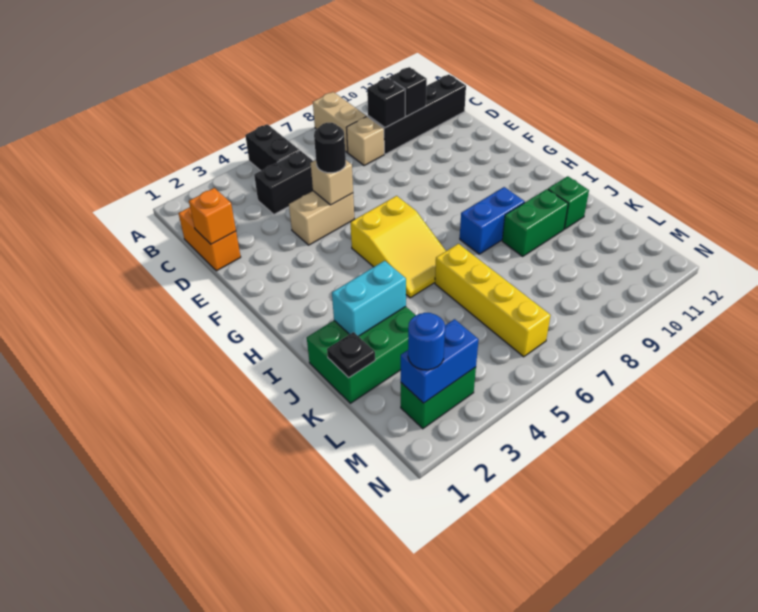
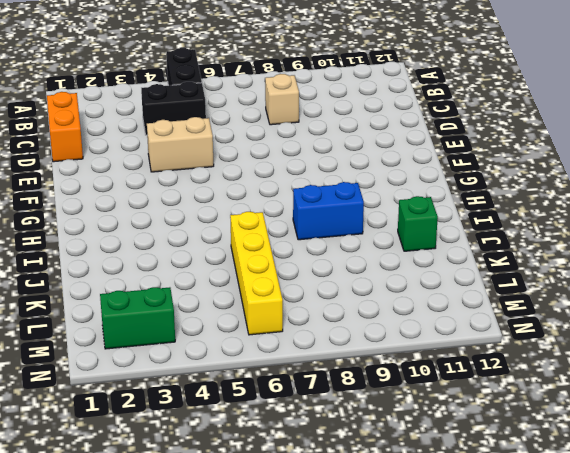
none -> tan brick A8:B8 level 1
none -> black brick C9:C12 level 1
none -> yellow slope G5:I6 level 1 top G

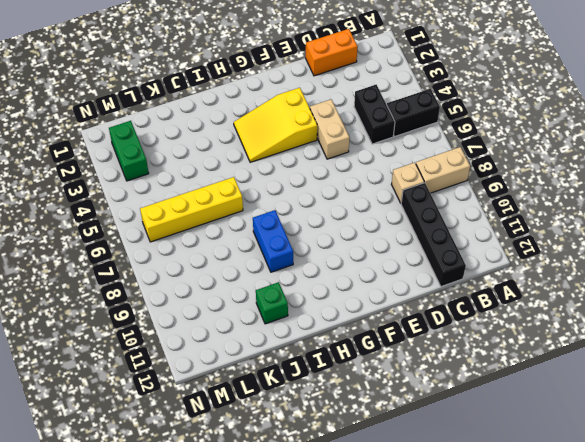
yellow slope F3:H4 level 1 top F -> yellow slope G5:I6 level 1 top G
none -> green brick J1:K3 level 1
none -> green brick J9:J10 level 1
none -> black brick C9 level 2

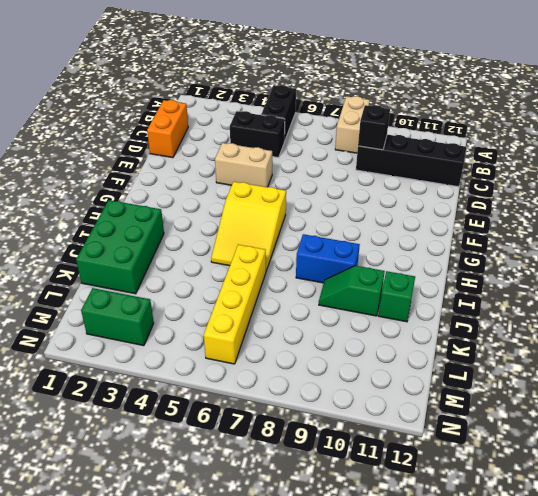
green brick I1:K2 level 1 -> green brick J1:K3 level 1
green slope J9:J10 level 1 top 10 -> green brick J9:J10 level 1
none -> tan brick C8 level 1
none -> black brick C10 level 2
none -> orange brick D1 level 2

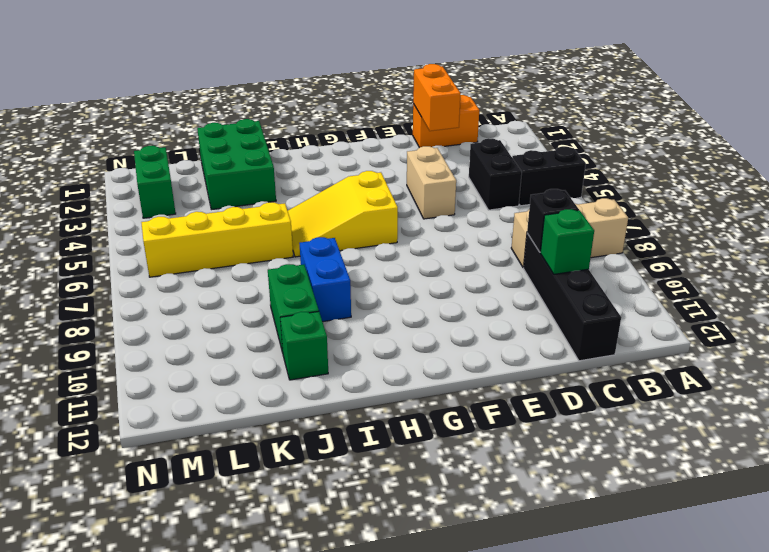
green brick C10 level 2 -> black brick C10 level 2
orange brick D1:D2 level 2 -> orange brick D1 level 2
none -> tan brick E5 level 2
none -> cyan brick J2:J3 level 2
none -> black plate K1 level 2

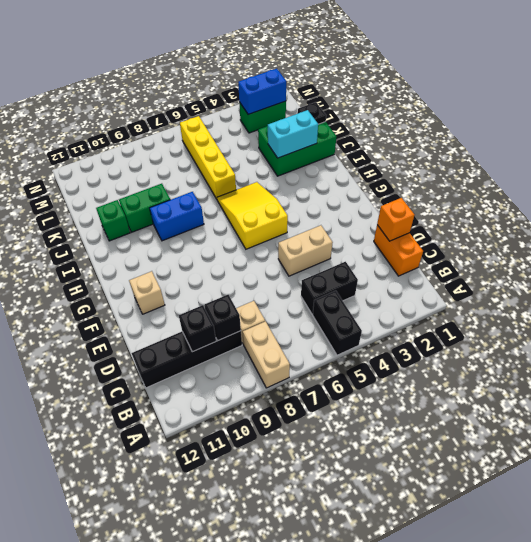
tan brick F11 level 1 -> tan brick E5 level 2
none -> black round brick E5 level 3
none -> blue round brick M2 level 3

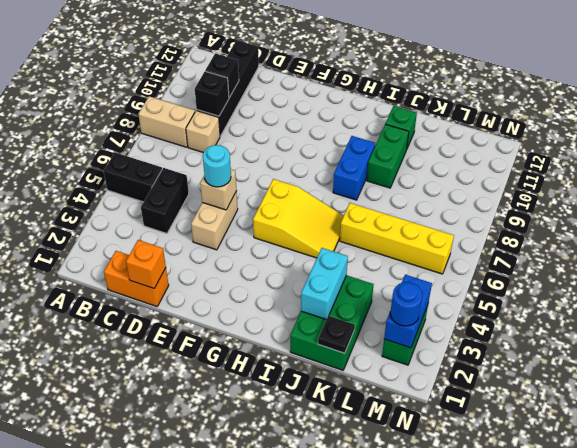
cyan round brick E5 level 3 -> black round brick E5 level 3

